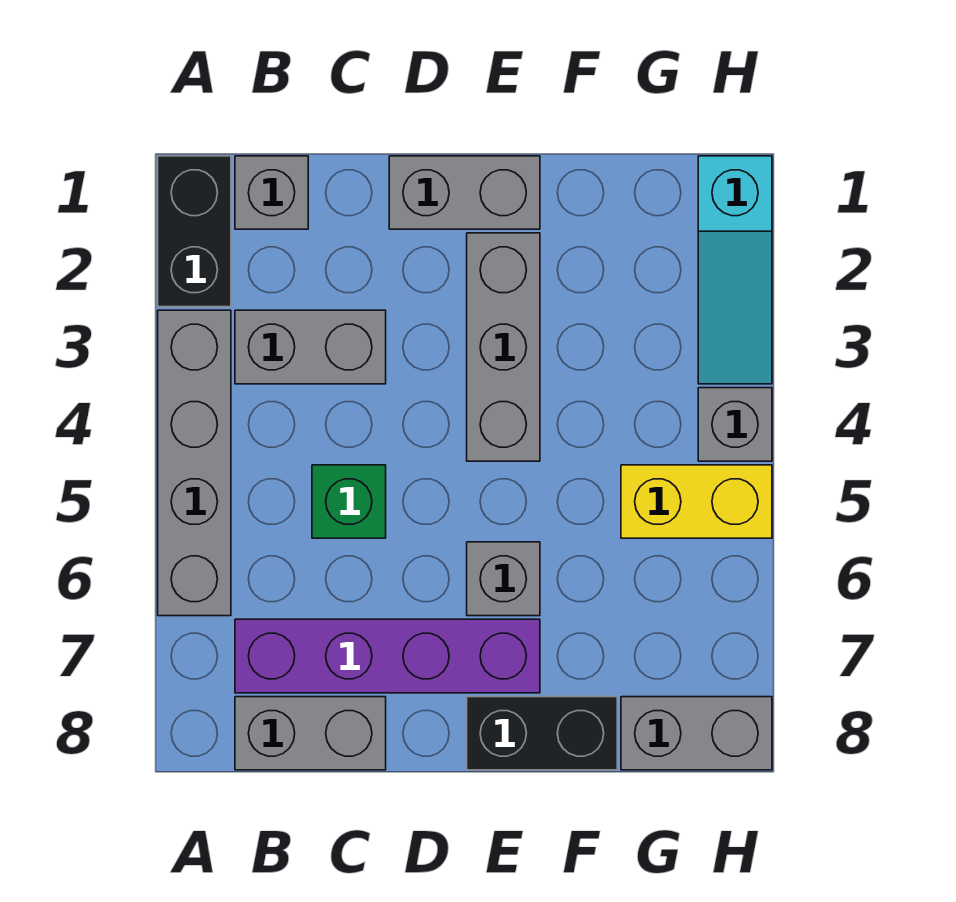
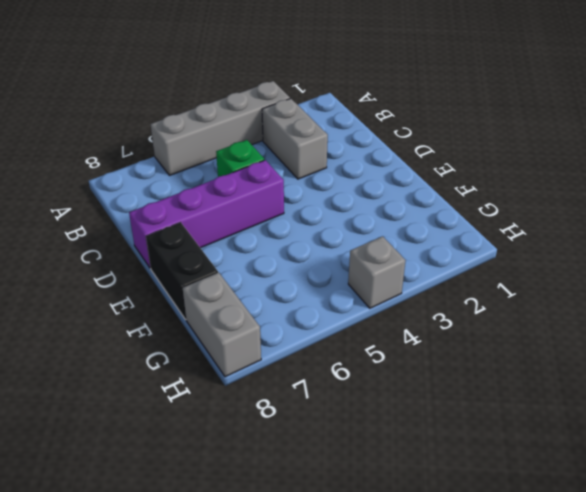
purple brick D5:D8 level 1 -> purple brick B7:E7 level 1
none -> black brick A1:A2 level 1
none -> grey brick B1 level 1
none -> grey brick B8:C8 level 1

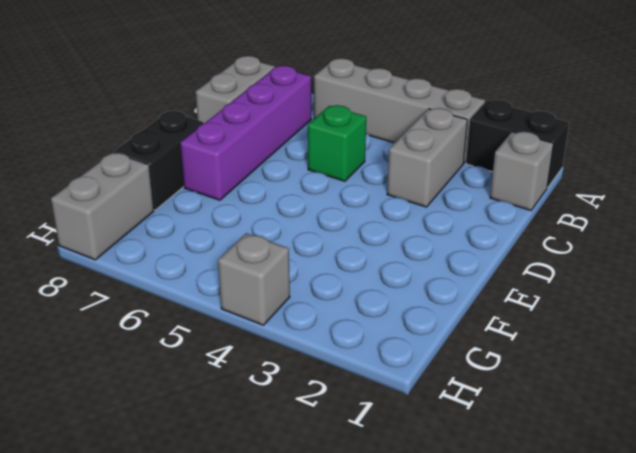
none -> grey brick D1:E1 level 1
none -> grey brick E2:E4 level 1
none -> grey brick E6 level 1

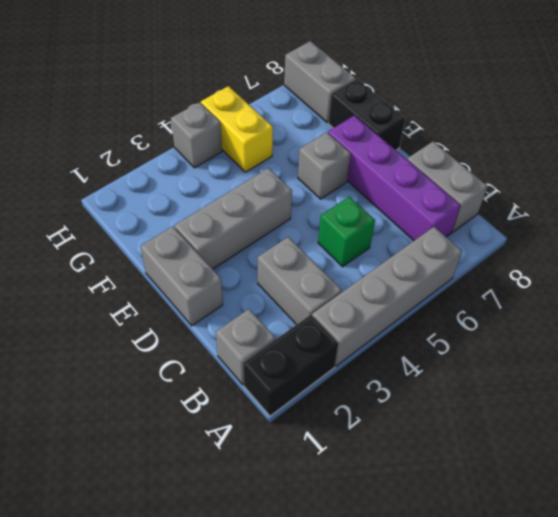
none -> cyan slope H1:H3 level 1 top 1

